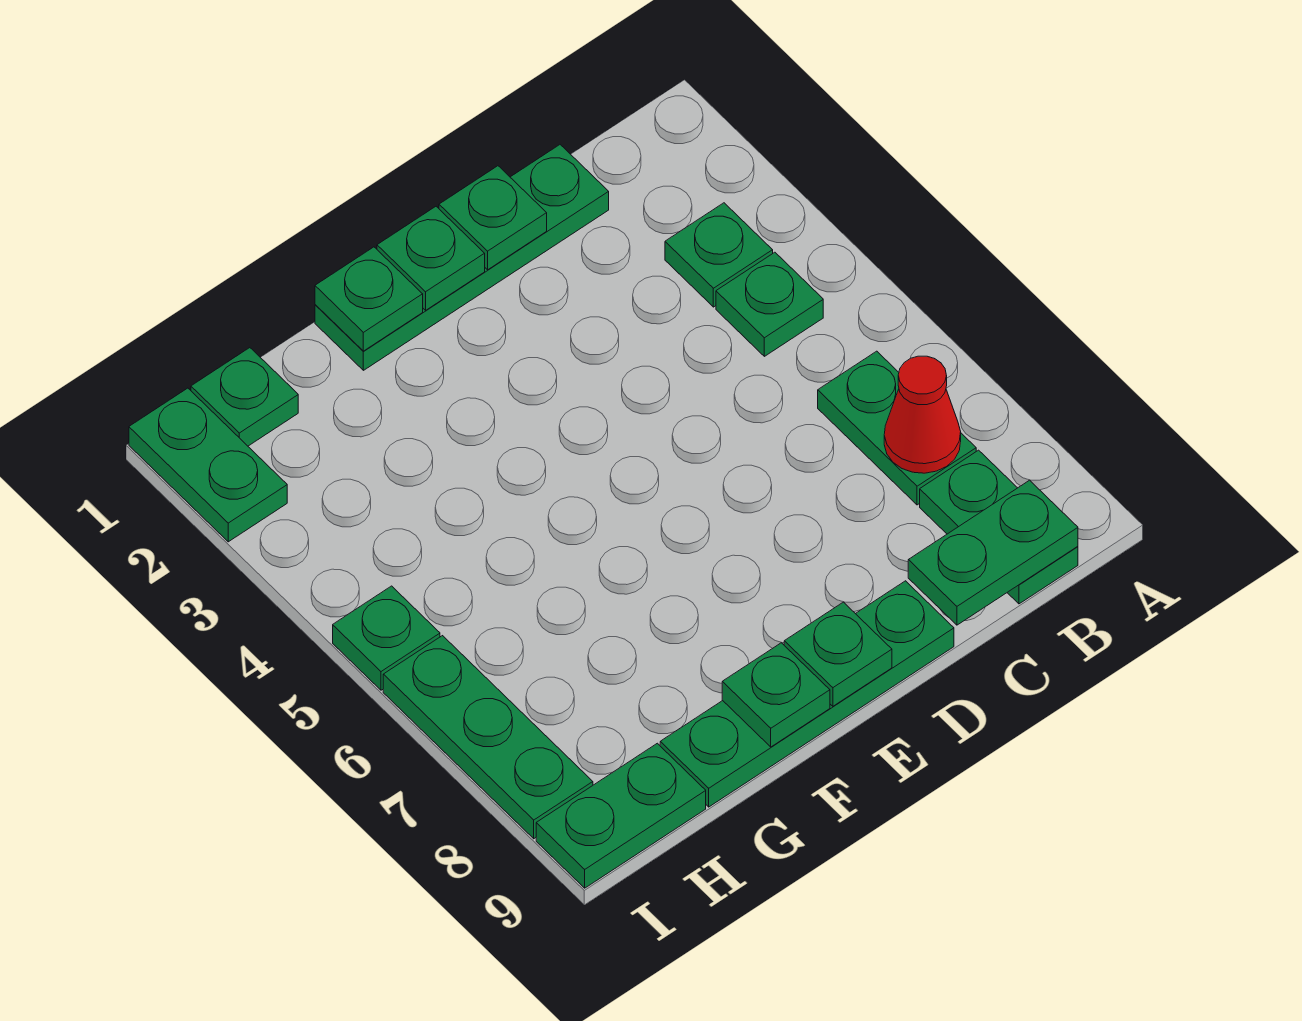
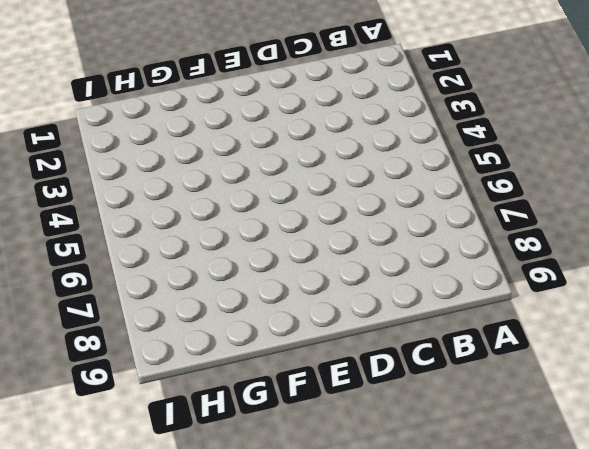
none -> green plate B3 level 1
none -> green plate B4 level 1
none -> green plate B6:B7 level 1

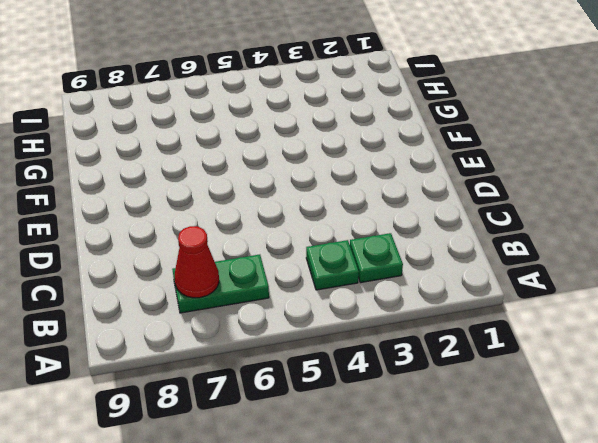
none -> green plate B8:B9 level 1
none -> green plate C1:F1 level 1
none -> green plate D9:G9 level 1

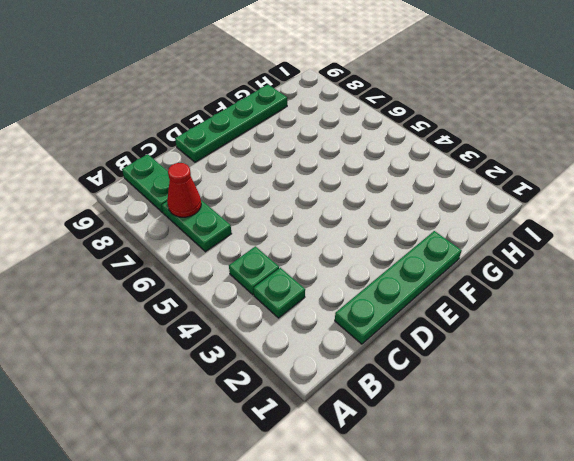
none -> green plate H1 level 1
none -> green plate H9:I9 level 1
none -> green plate I1:I2 level 1

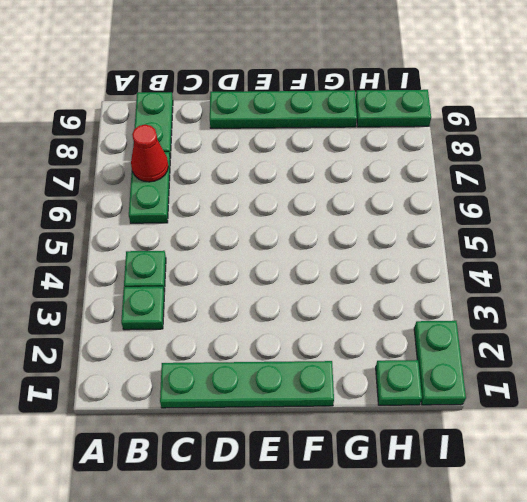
none -> green plate I5 level 1
none -> green plate I6:I8 level 1
none -> green plate B9:C9 level 2

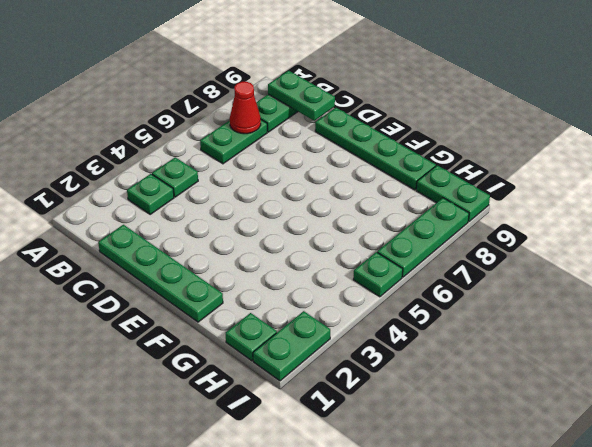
none -> green plate D1 level 2
none -> green plate E1 level 2
none -> green plate E9 level 2

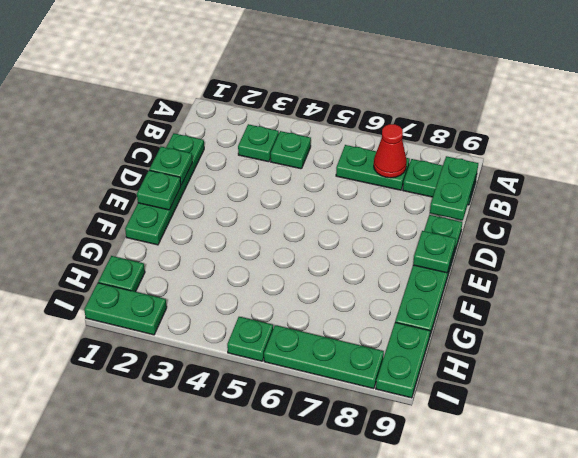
none -> green plate F1 level 2
none -> green plate F9 level 2

